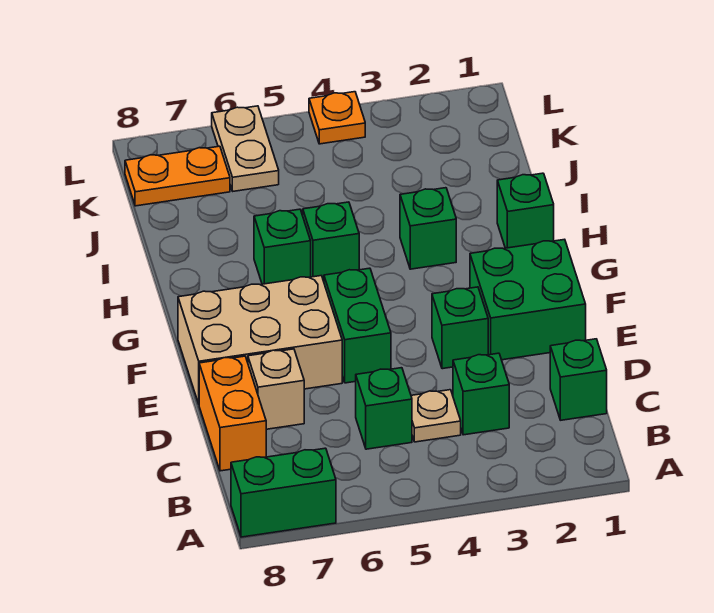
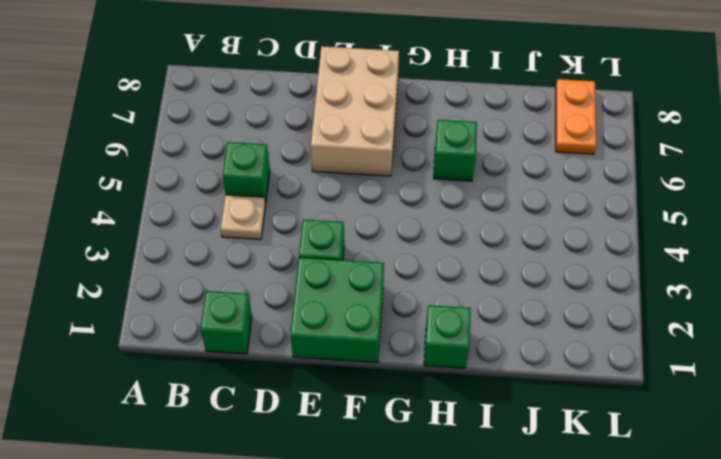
none -> green brick A7:A8 level 1
none -> green brick C3 level 1
none -> orange brick C8:D8 level 1

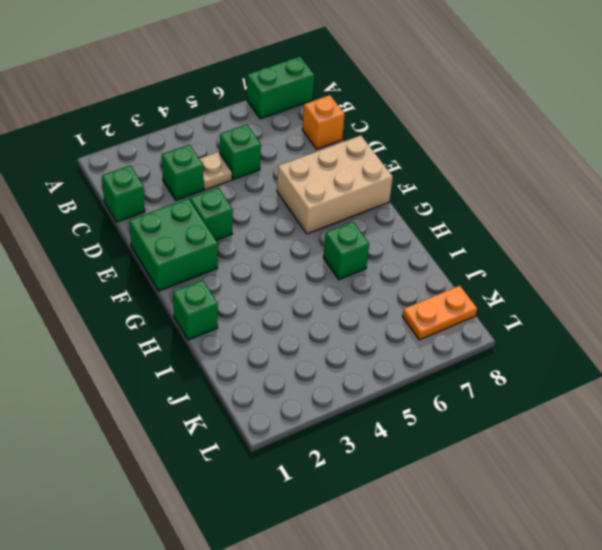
orange brick C8 level 1 -> orange brick C8:D8 level 1
none -> tan brick D7 level 1
none -> green brick E5:F5 level 1
none -> green brick H3 level 1

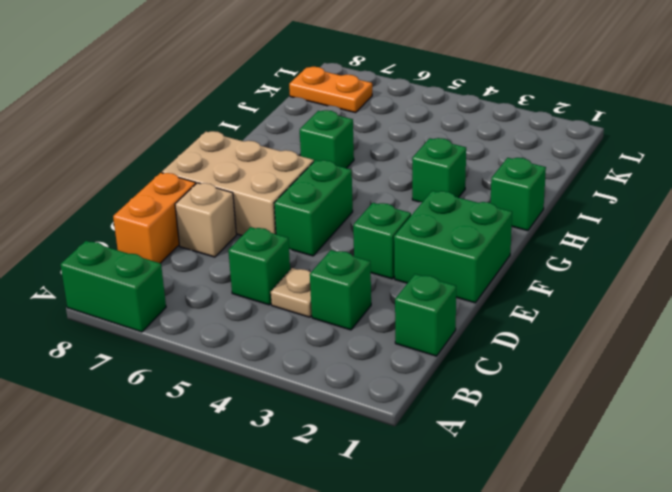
none -> green brick H5 level 1
none -> tan plate K6:L6 level 1
none -> orange plate L4 level 1

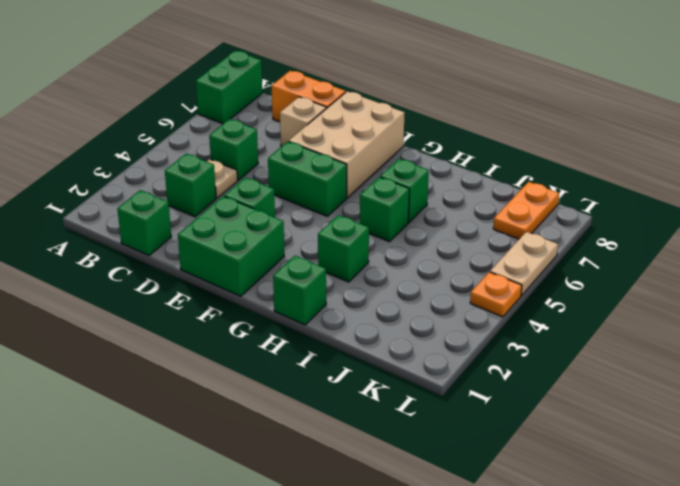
tan plate L5:L6 level 1 -> tan plate K6:L6 level 1

